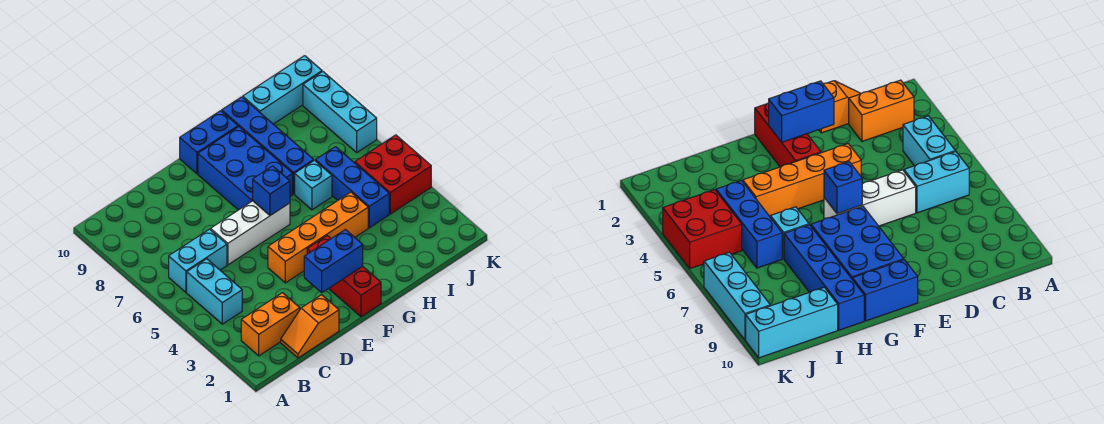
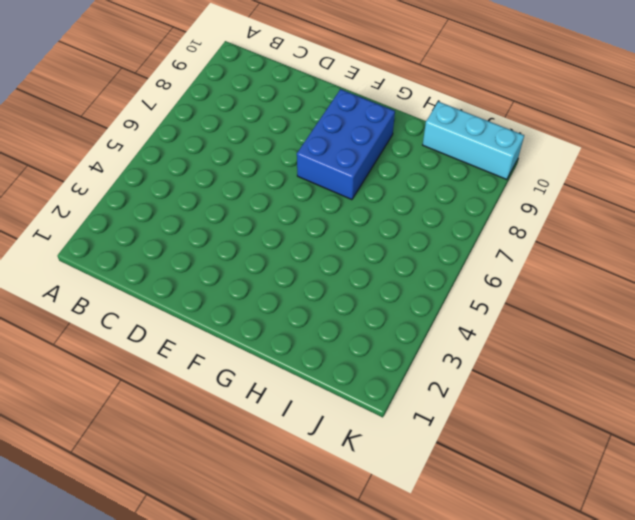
none -> orange brick B2:C2 level 1
none -> cyan brick B4:B5 level 1
none -> cyan brick B6:C6 level 1

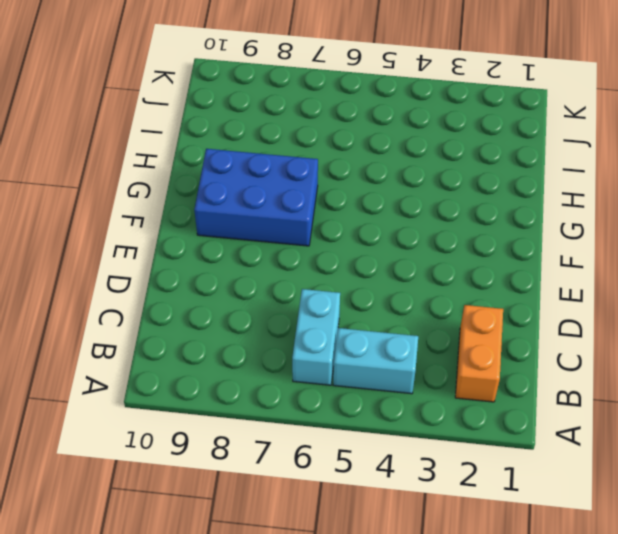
none -> orange slope C1:D1 level 1 top D
none -> white brick D6:F6 level 1
none -> orange brick E4:H4 level 1

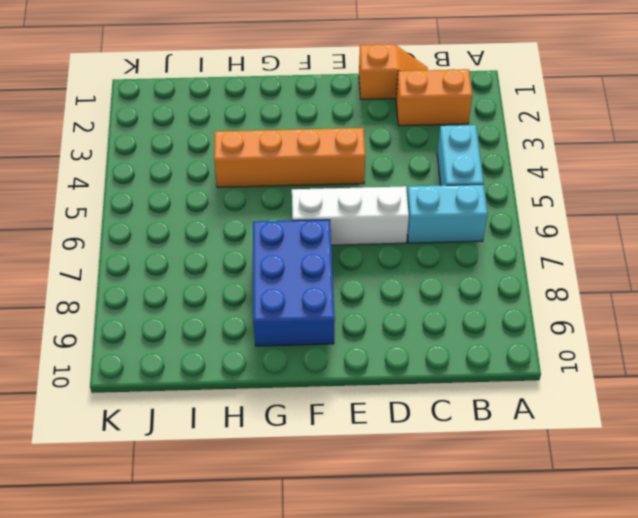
none -> red brick F1:F3 level 1
none -> blue brick F10:G10 level 1
none -> cyan brick H6 level 1

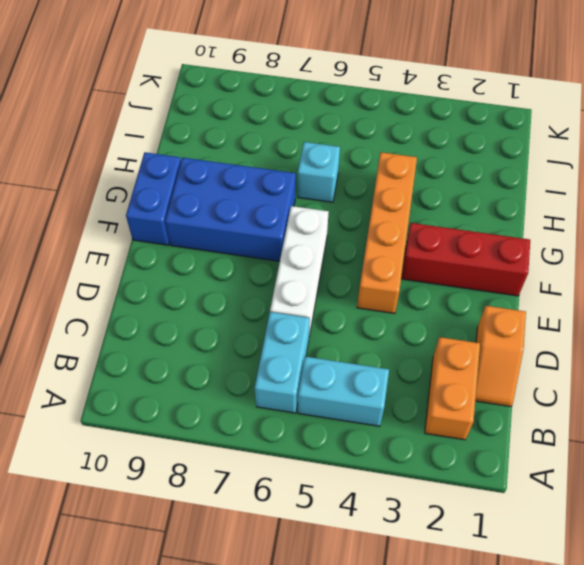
none -> blue brick H7:H10 level 1
none -> blue brick I4:I6 level 1
none -> cyan brick I10:K10 level 1

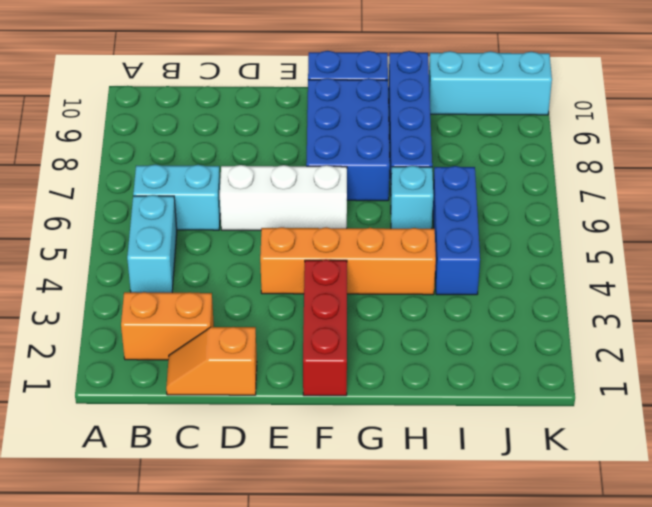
none -> red brick J4:K5 level 1
none -> cyan brick K7:K9 level 1
none -> blue brick E2:F2 level 2

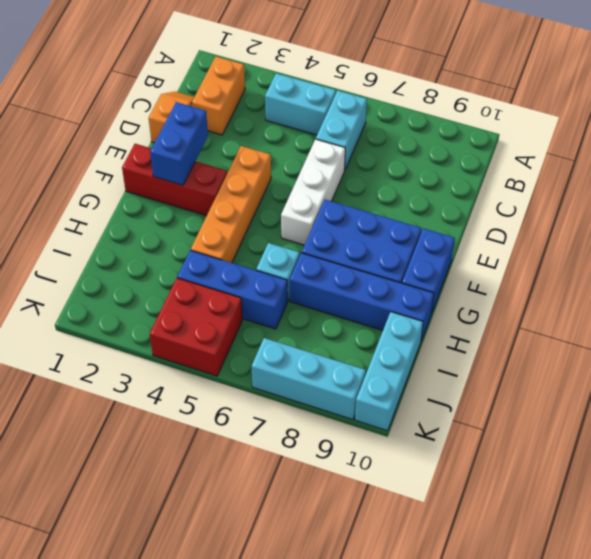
none -> blue brick F6 level 2

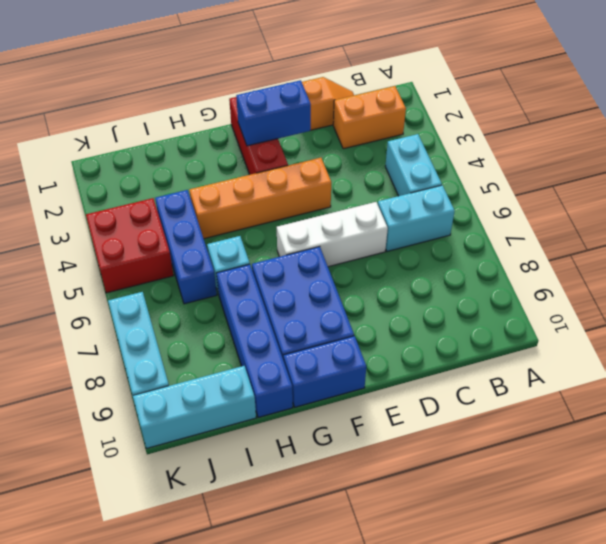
none -> blue brick F6 level 2

